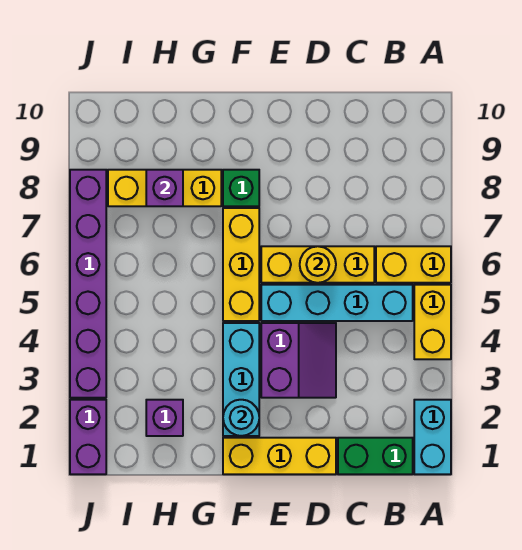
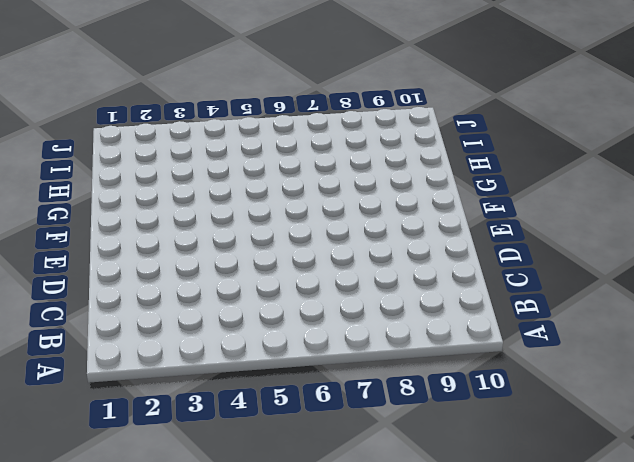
none -> cyan brick A1:A2 level 1
none -> yellow brick A4:A5 level 1
none -> yellow brick A6:B6 level 1

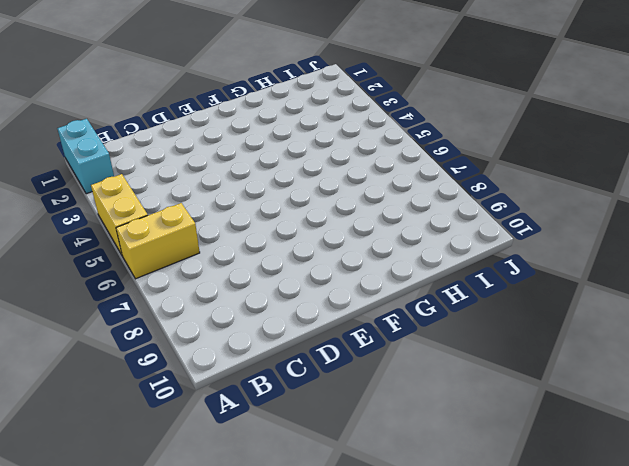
none -> green brick B1:C1 level 1
none -> cyan brick B5:E5 level 1
none -> yellow brick C6:E6 level 1

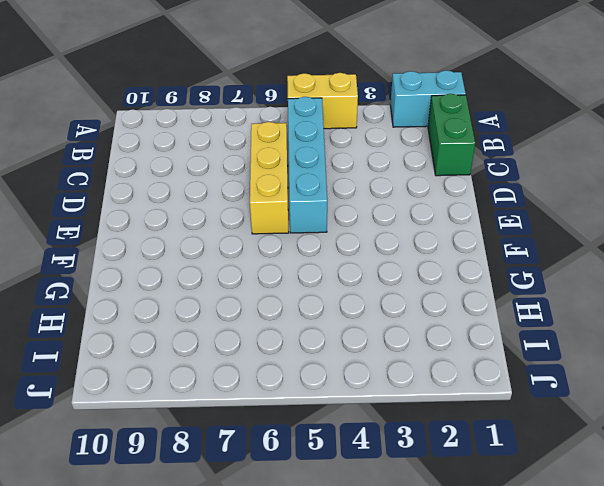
none -> yellow brick A6:B6 level 1
none -> yellow brick D1:F1 level 1
none -> purple slope D3:E4 level 1 top E

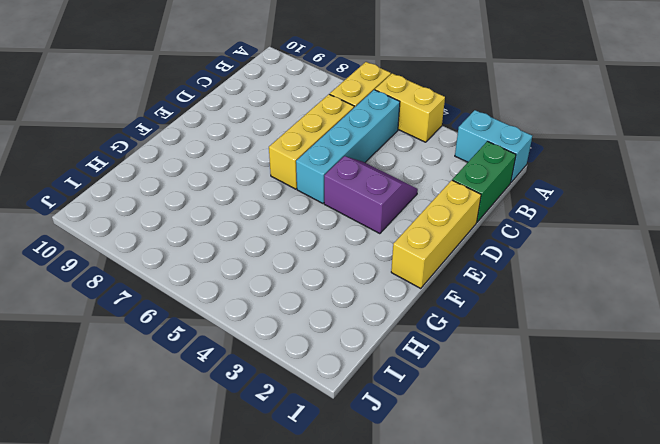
none -> cyan brick F2:F4 level 1
none -> yellow brick F5:F7 level 1
none -> green brick F8 level 1

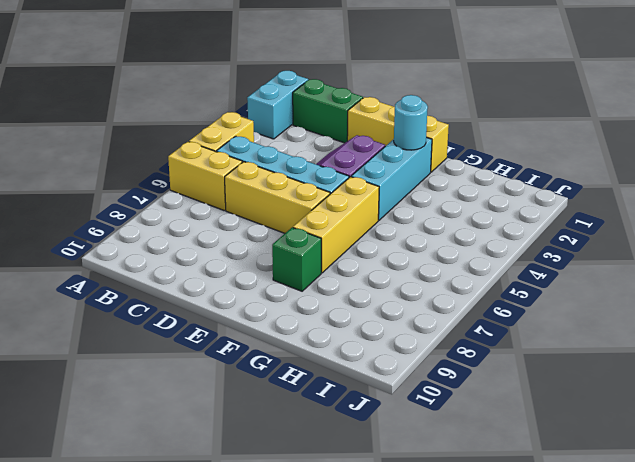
none -> yellow brick G8:I8 level 1
none -> purple brick H2 level 1
none -> purple brick J1:J2 level 1

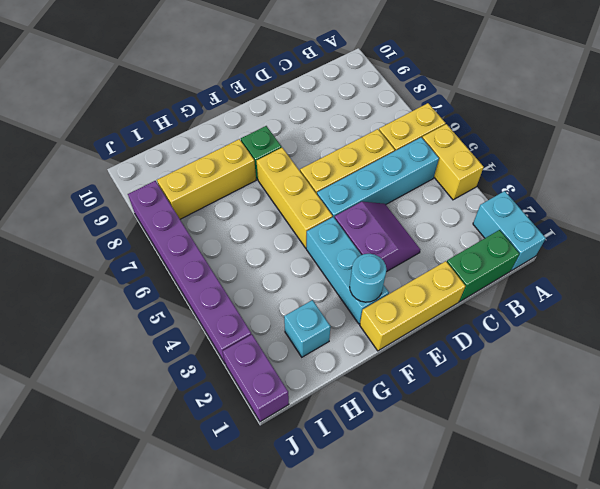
cyan brick H2 level 1 -> purple brick H2 level 1
none -> yellow round brick D6 level 2
none -> purple brick H8 level 2

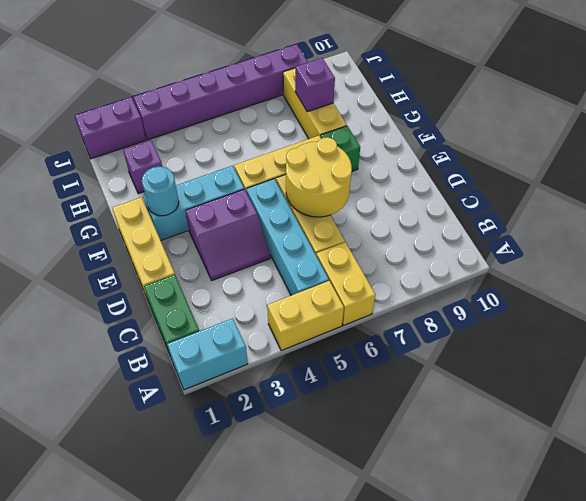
yellow round brick D6:E7 level 2 -> yellow round brick D6 level 2

